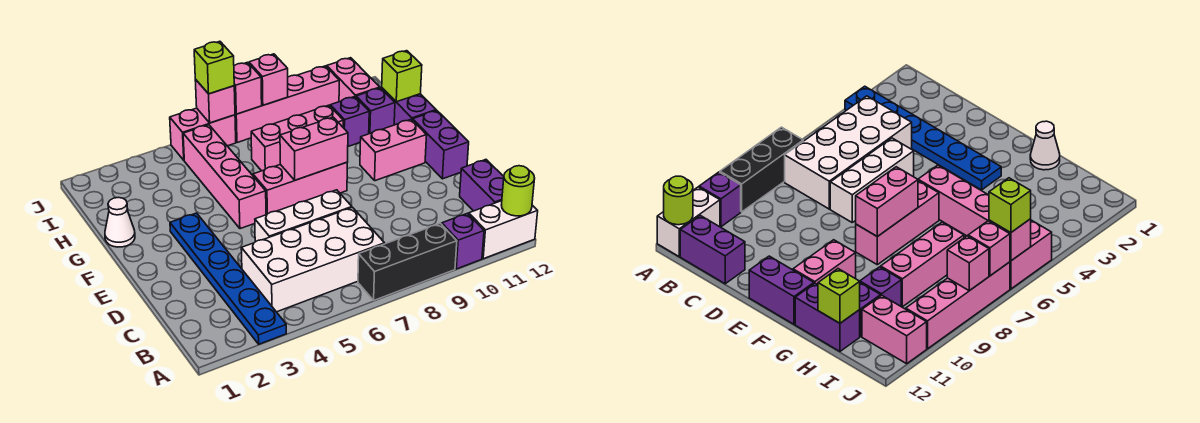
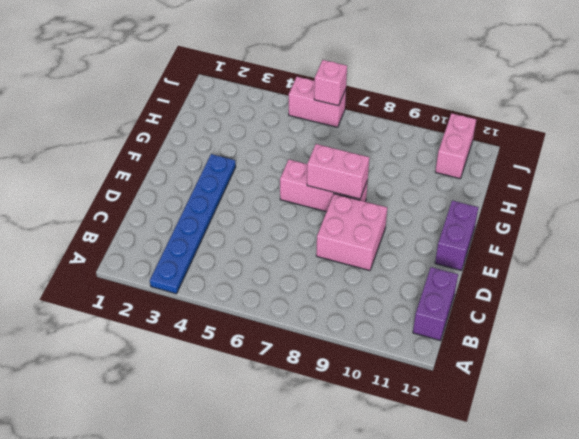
pink brick D8:E9 level 1 -> none
none -> black brick A7:A9 level 1
none -> purple brick A10 level 1
none -> white brick A11:A12 level 1

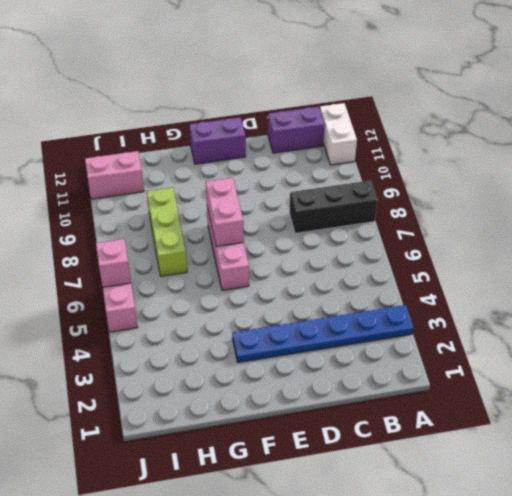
black brick A8:C8 level 1 -> black brick A7:A9 level 1
lime brick H7:H9 level 1 -> pink brick H7:H9 level 1
none -> purple brick A10 level 1
none -> white brick B4:C7 level 1
none -> white brick D5:D7 level 1

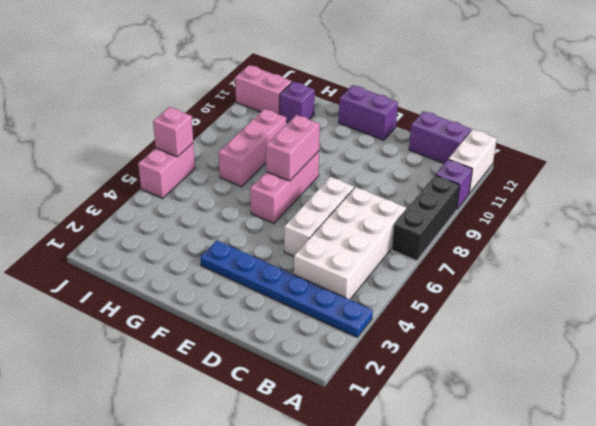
none -> pink brick F5:I5 level 1
none -> pink brick F10:F11 level 1
none -> white cone G1 level 1

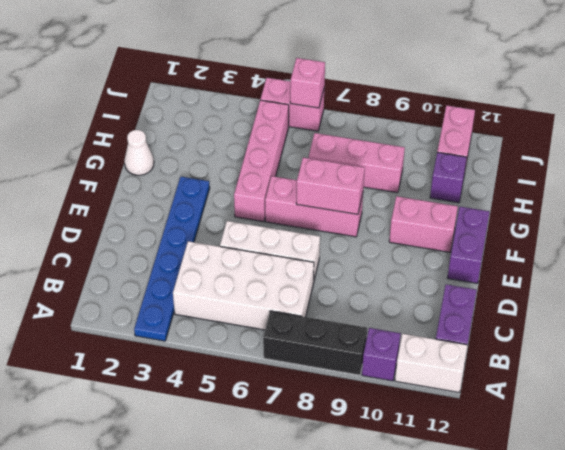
none -> purple brick G12:H12 level 1
none -> purple brick H10 level 1
none -> pink brick J7:J10 level 1

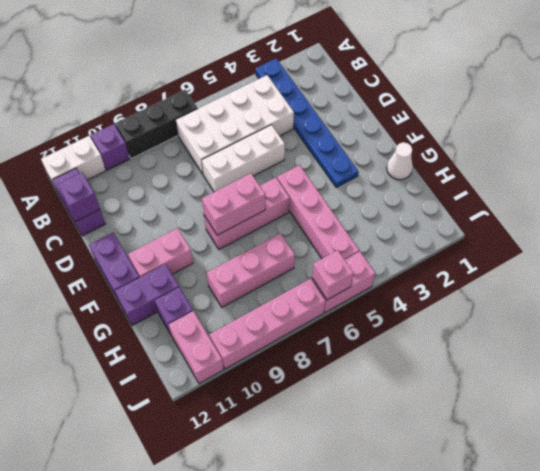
purple brick C12 level 2 -> purple brick H10 level 1
purple brick G11:G12 level 1 -> purple brick G12:H12 level 1
none -> lime round brick A12 level 2
none -> lime brick H12 level 2
none -> pink brick J7 level 2

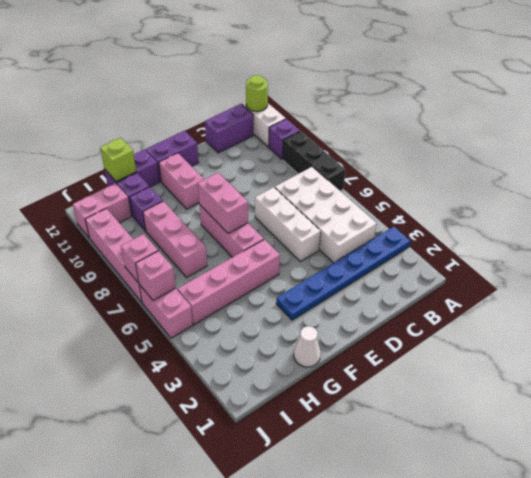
none -> pink brick J8 level 2
none -> lime brick J6 level 3

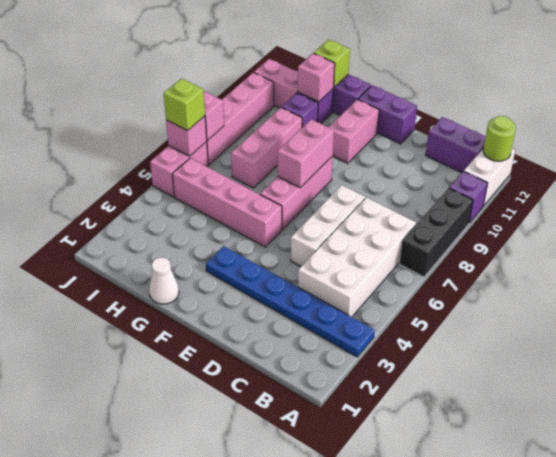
pink brick H11 level 2 -> pink brick J8 level 2

